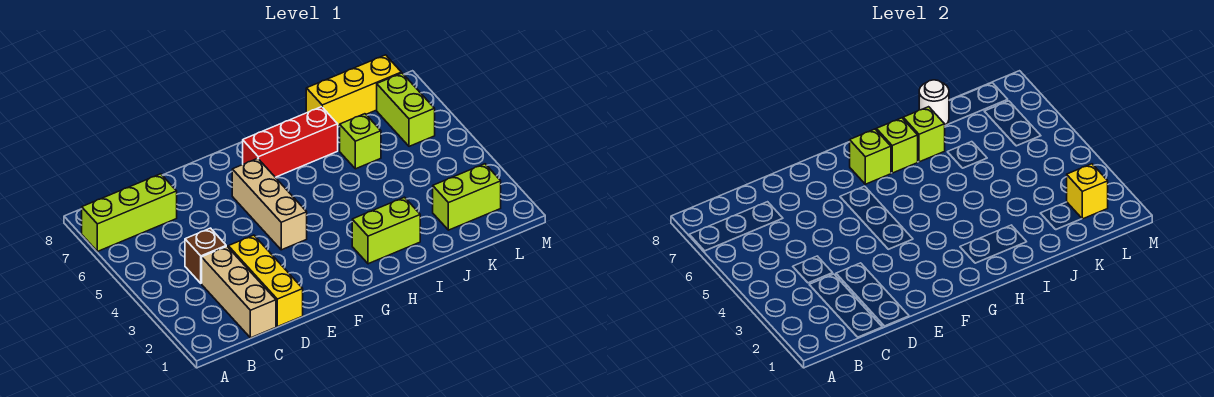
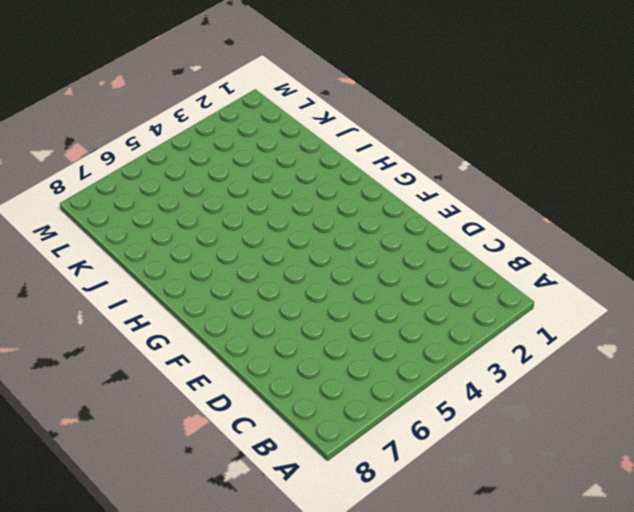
none -> lime brick A7:C7 level 1
none -> tan brick C1:C3 level 1
none -> brown brick C4 level 1

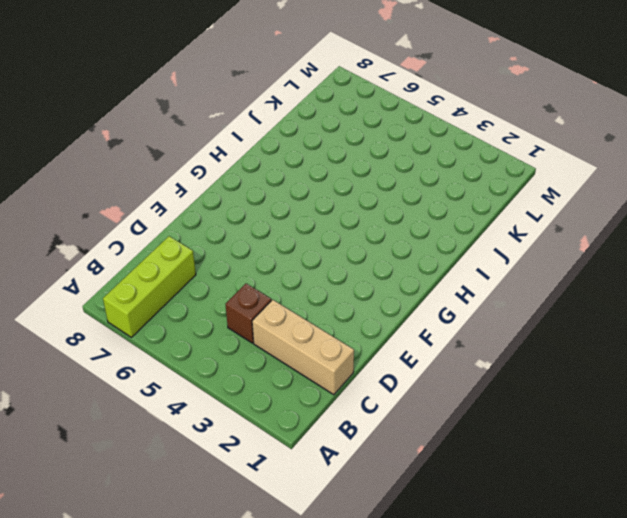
none -> yellow brick D1:D3 level 1
none -> tan brick F4:F6 level 1
none -> red brick G7:I7 level 1

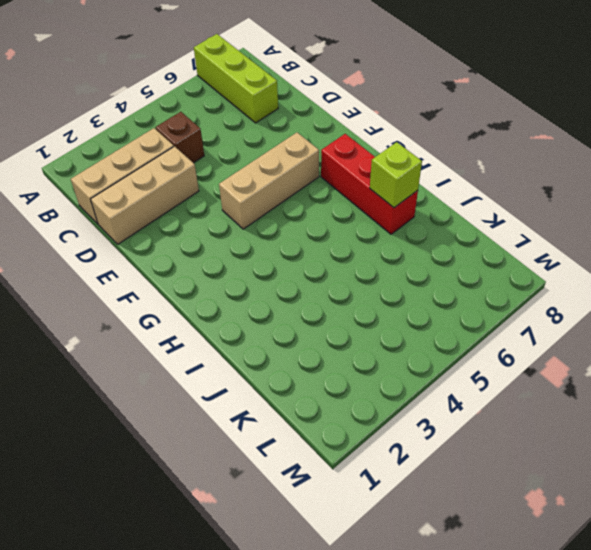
tan brick D1:D3 level 1 -> yellow brick D1:D3 level 1
none -> lime brick H2:I2 level 1
none -> lime brick J6 level 1
none -> yellow brick J8:L8 level 1

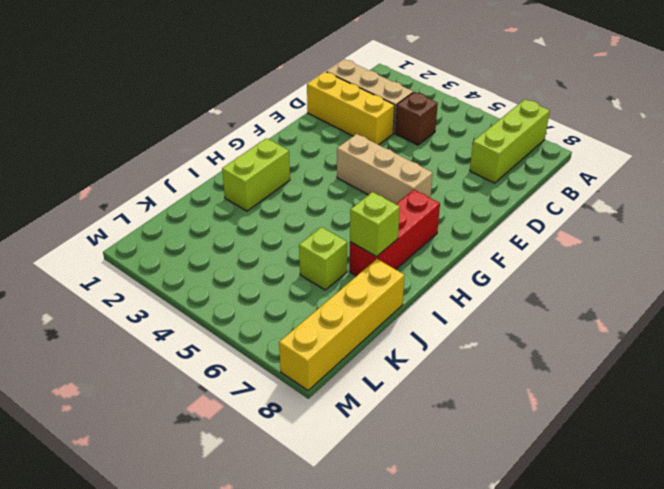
yellow brick J8:M8 level 1 -> yellow brick J8:L8 level 1
none -> lime brick K2:L2 level 1
none -> lime brick L6:L7 level 1
none -> lime brick G7 level 2

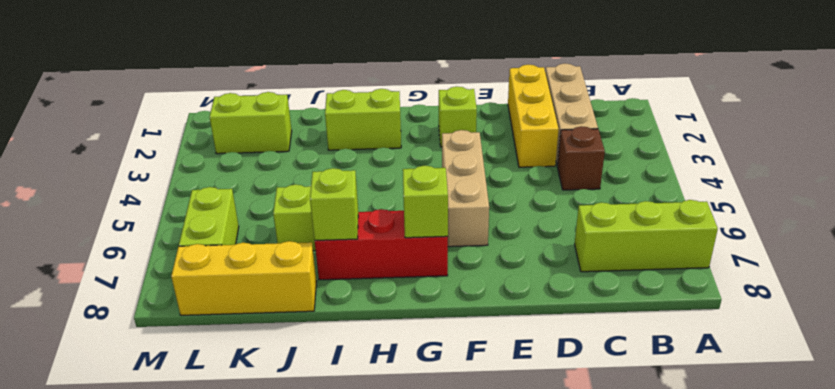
lime brick F2 level 1 -> lime brick H7 level 2
none -> white round brick J8 level 2
none -> yellow brick L2 level 2

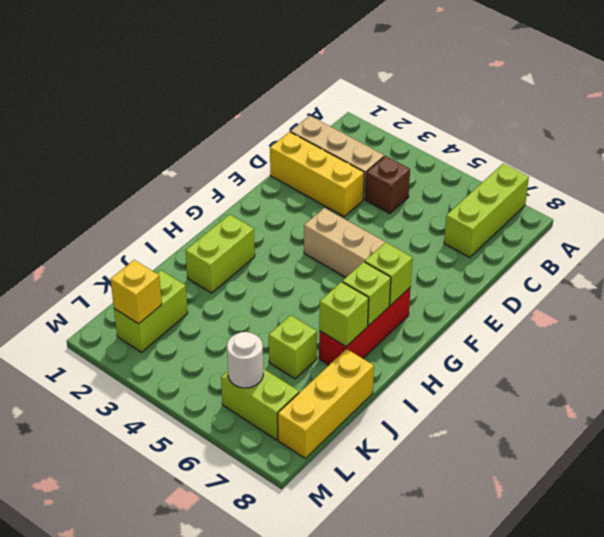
white round brick L6 level 2 -> white round brick J8 level 2

